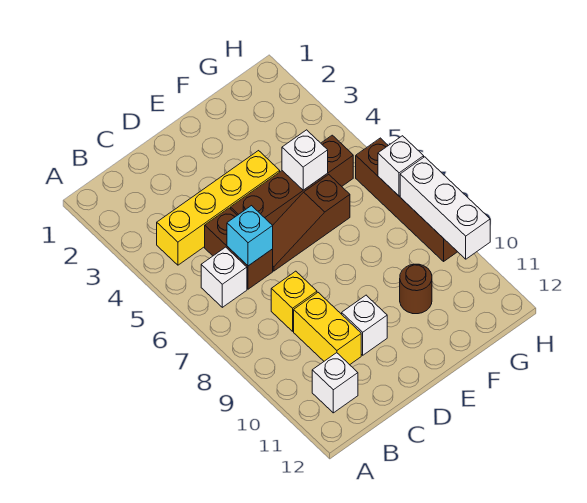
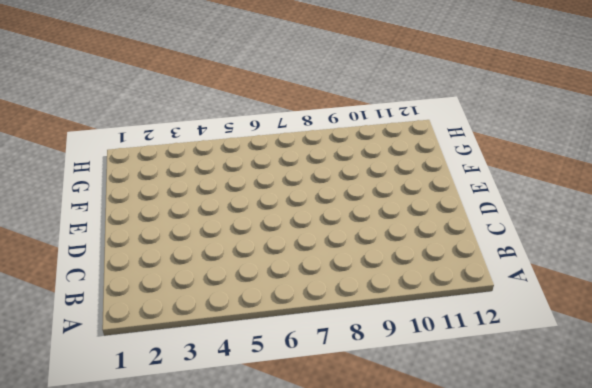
none -> yellow brick B4:E4 level 1
none -> white brick B6 level 1
none -> white brick B11 level 1

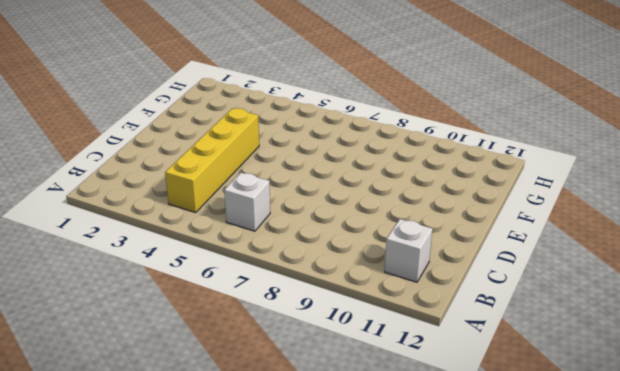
none -> brown brick C5:C6 level 1
none -> yellow brick C8 level 1
none -> yellow brick C9:C10 level 1

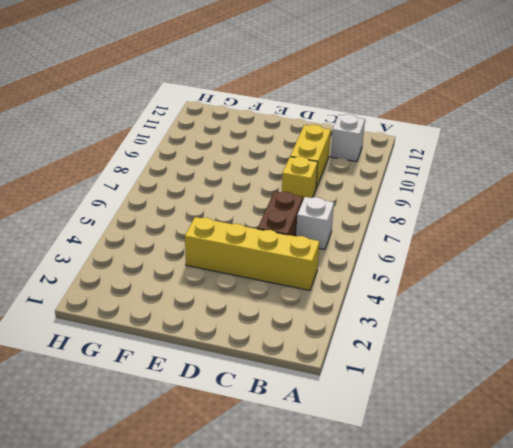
none -> brown brick D5:G5 level 1
none -> brown slope D6:F6 level 1 top F
none -> white brick D10 level 1

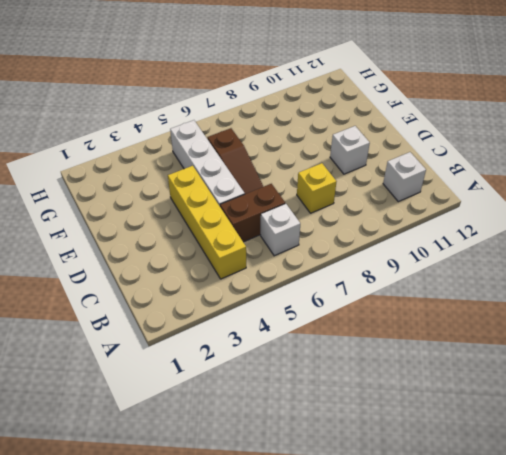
white brick D5:G5 level 1 -> brown brick D5:G5 level 1
none -> yellow brick C9:C10 level 1
none -> brown round brick F10 level 1
none -> brown brick H6:H9 level 1

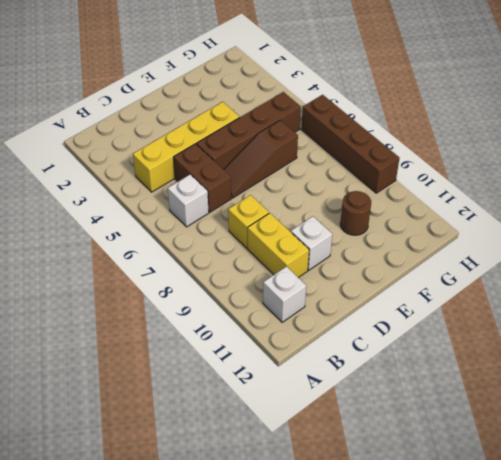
none -> cyan brick C6 level 2
none -> white brick F5 level 2
none -> white brick H7 level 2

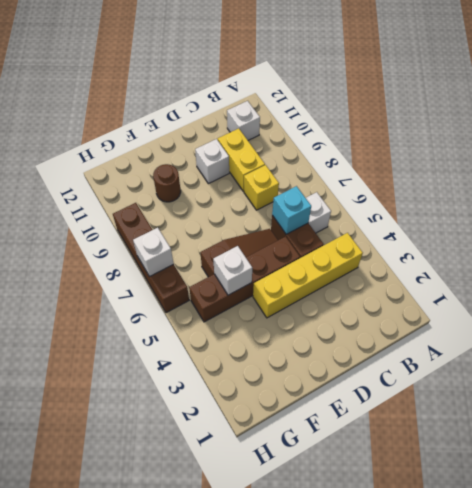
none -> white brick H8:H10 level 2

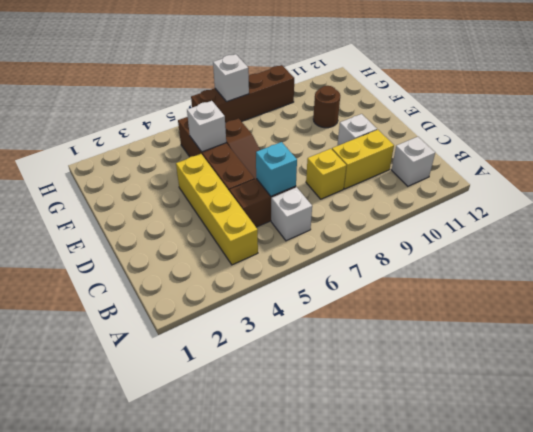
none -> white brick H8:H10 level 2

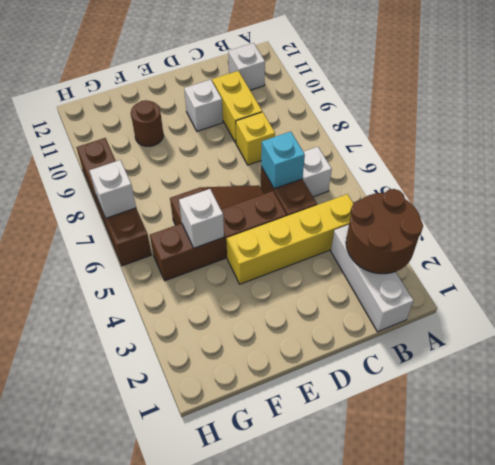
brown round brick A2:B3 level 2 -> none
white brick B1:B3 level 1 -> white brick H8:H10 level 2

